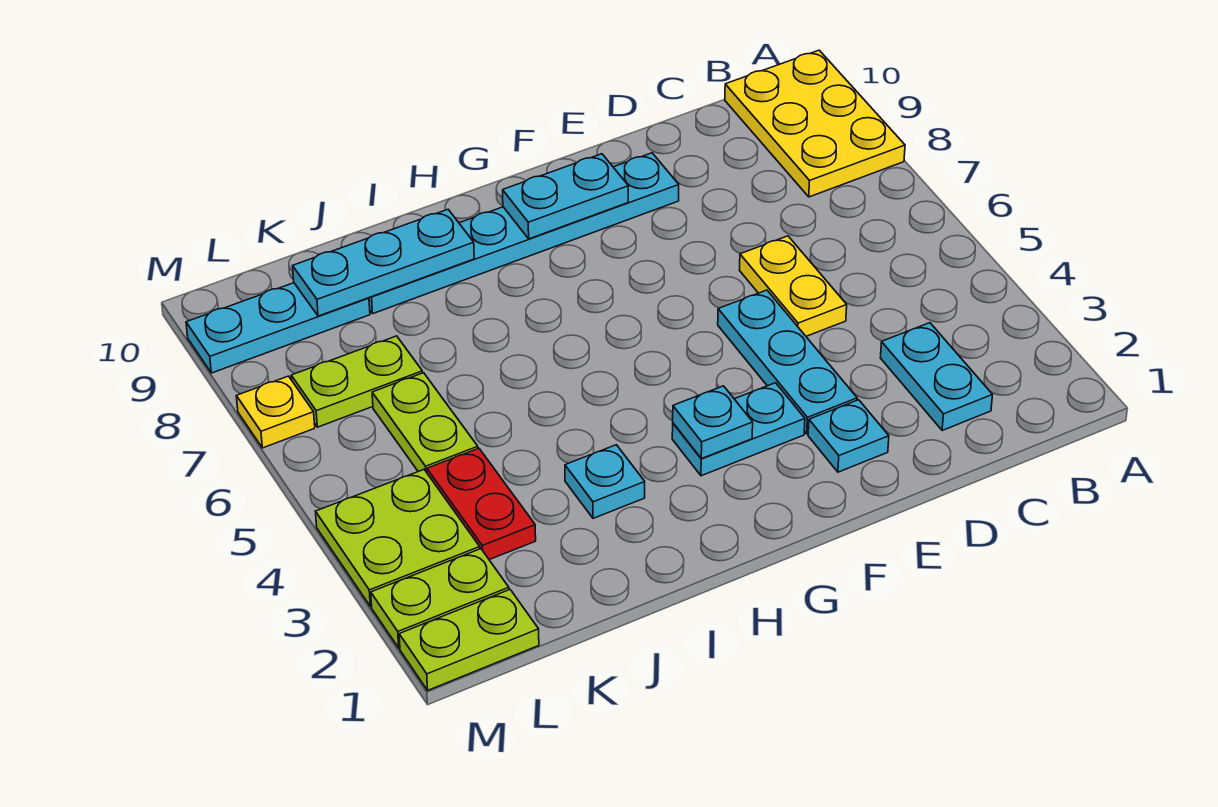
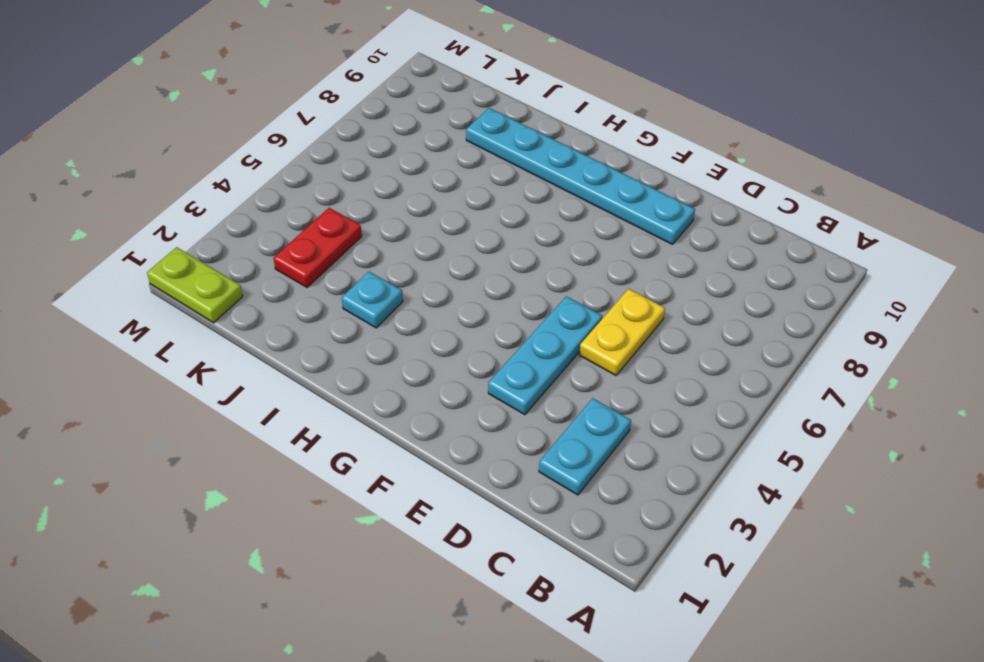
none -> yellow plate A8:B10 level 1
none -> cyan plate E2 level 1
none -> cyan plate F3:G3 level 1

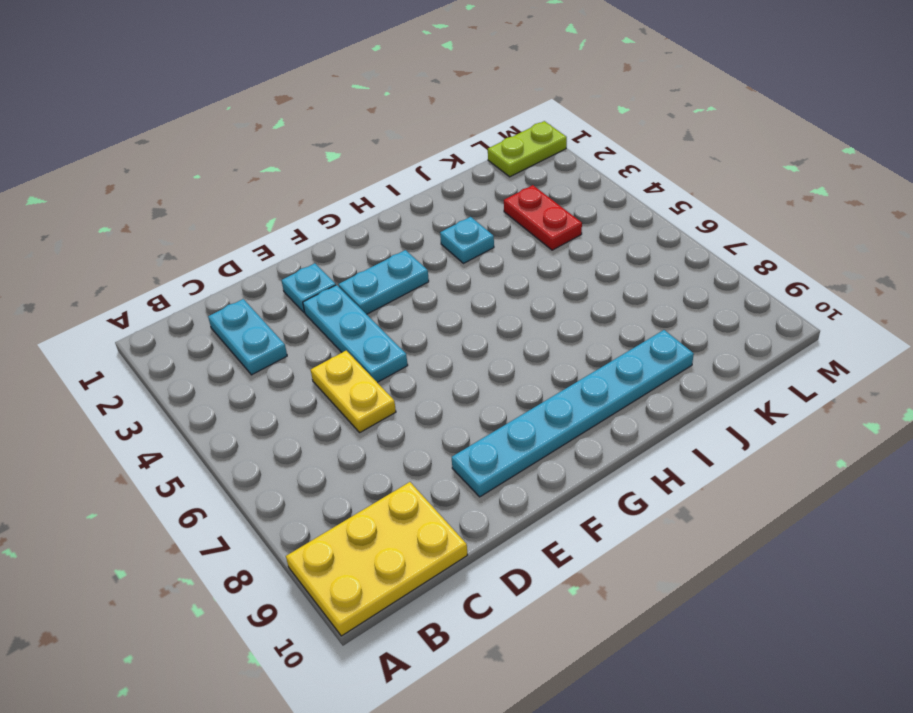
yellow plate A9:C10 level 1 -> yellow plate A8:B10 level 1
none -> lime plate K5:K6 level 1
none -> lime plate K7:L7 level 1
none -> cyan plate K9:M9 level 1

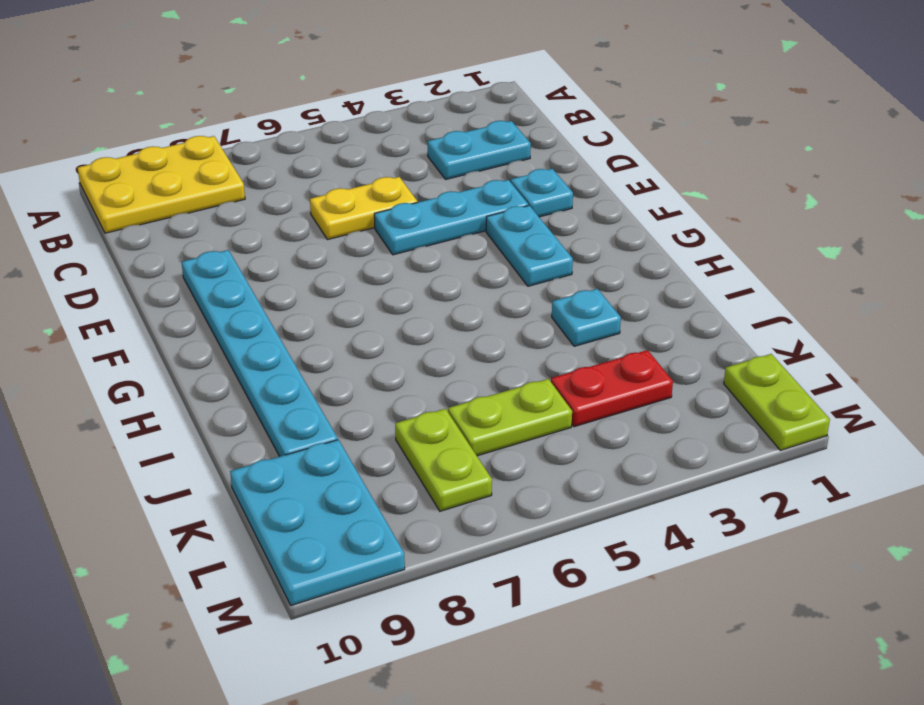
cyan plate K9:M10 level 1 -> cyan plate K9:M9 level 1
none -> lime plate L2:M2 level 1
none -> lime plate L3:M4 level 1
none -> yellow plate M7 level 1

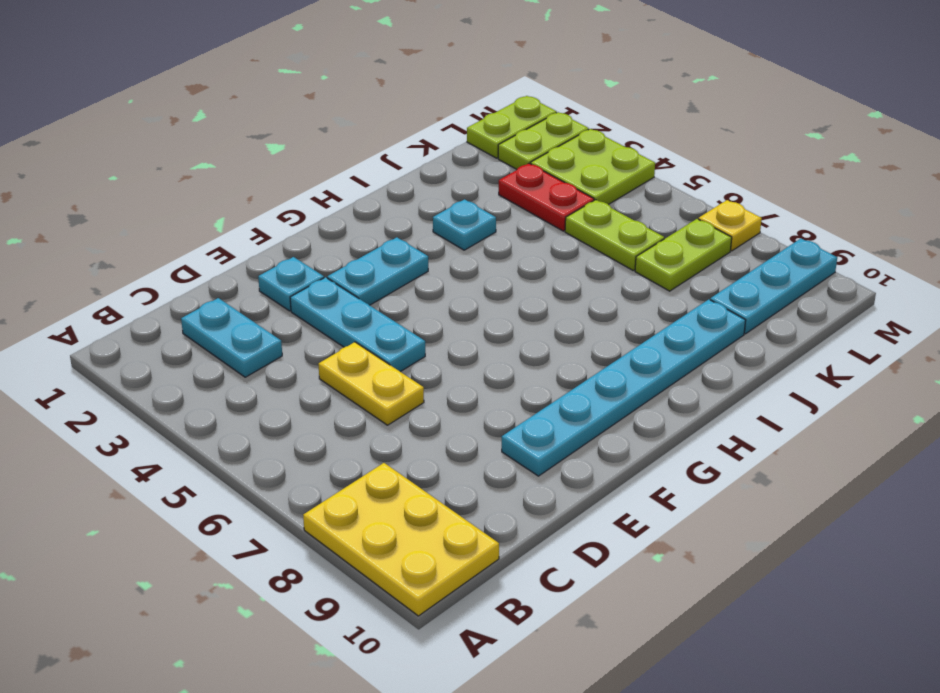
none -> cyan plate F9:G9 level 2
none -> cyan plate G3 level 2
none -> cyan plate I9:K9 level 2

